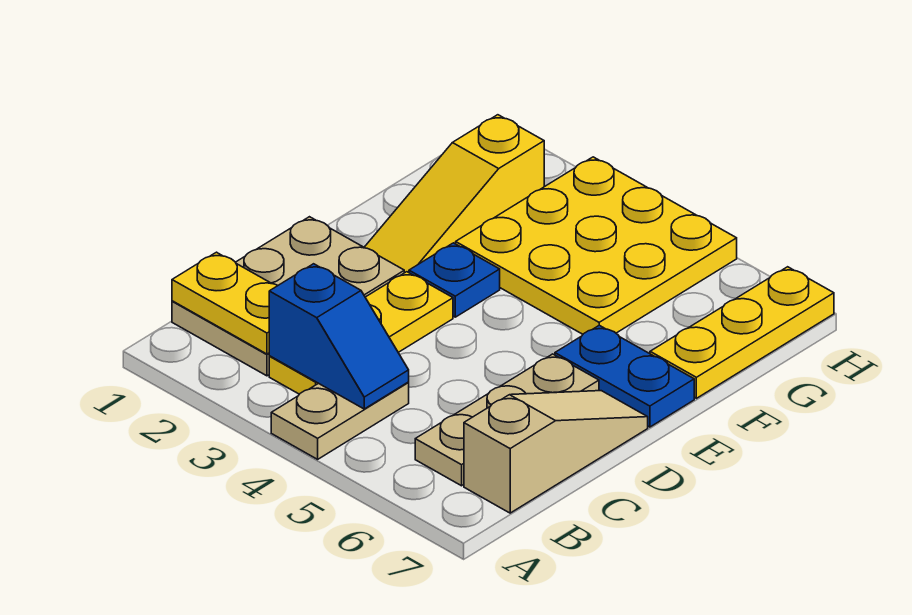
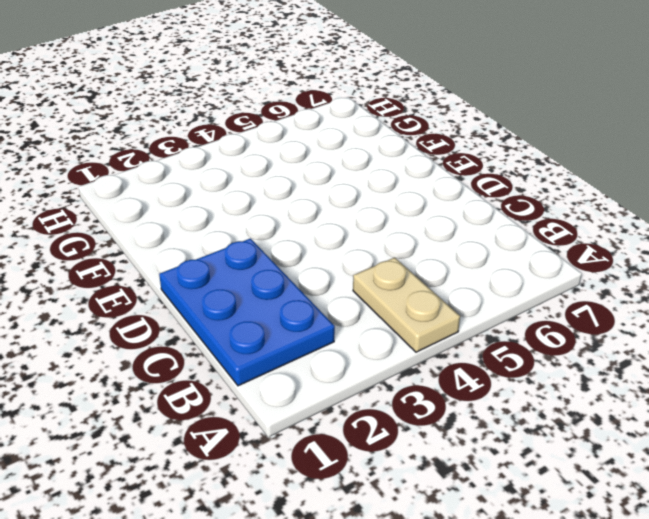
blue plate B1:D2 level 1 -> tan plate B1:D2 level 1
none -> yellow plate B3:D3 level 1
none -> tan plate B6:D6 level 1
none -> tan slope B7:D7 level 1 top B

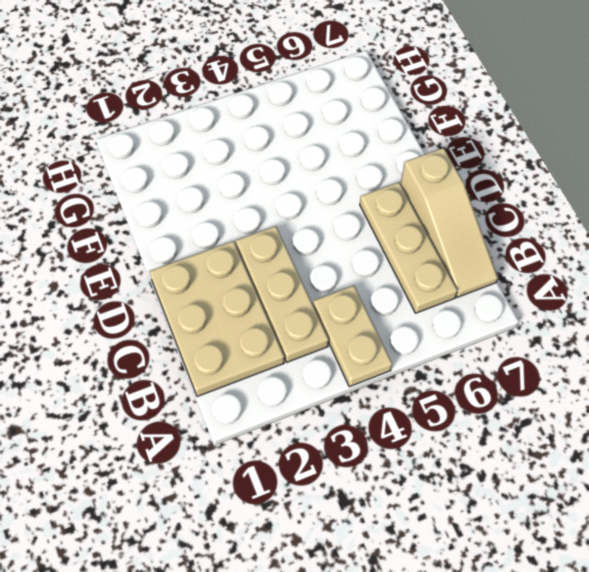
tan plate B3:D3 level 1 -> yellow plate B3:D3 level 1
tan slope B7:D7 level 1 top D -> tan slope B7:D7 level 1 top B
none -> yellow slope E2:G2 level 1 top G
none -> blue plate E3 level 1
none -> blue plate E6:E7 level 1

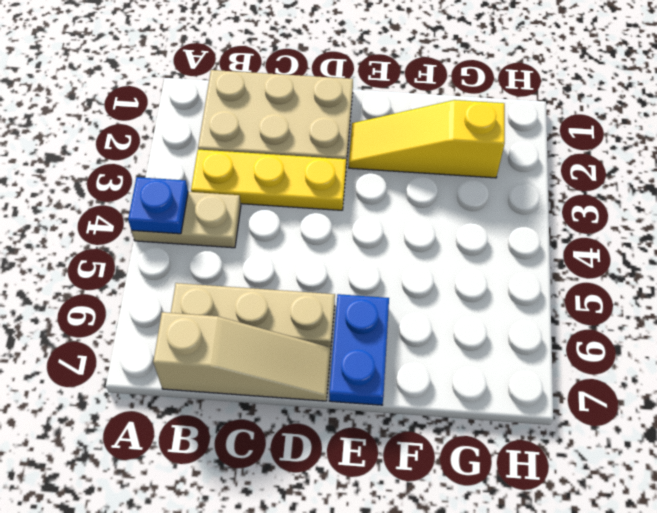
blue plate A4 level 2 -> blue plate E3 level 1
none -> yellow plate F3:H5 level 1
none -> yellow plate F7:H7 level 1
none -> yellow plate B1:B2 level 2

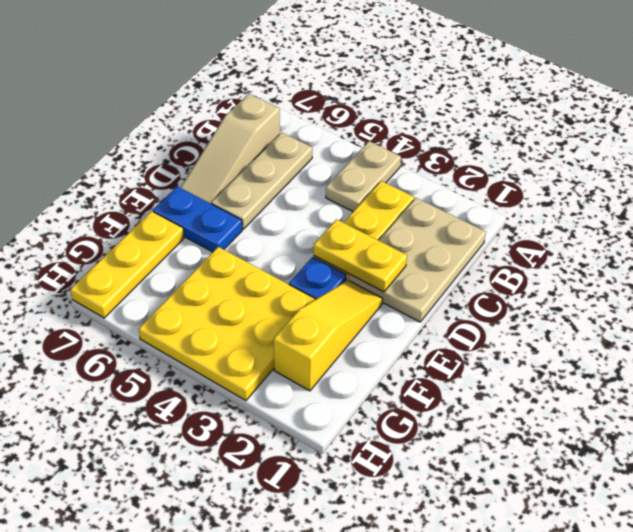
yellow plate D2:D3 level 2 -> yellow plate B1:B2 level 2
none -> blue slope B3:B4 level 2 top 3

